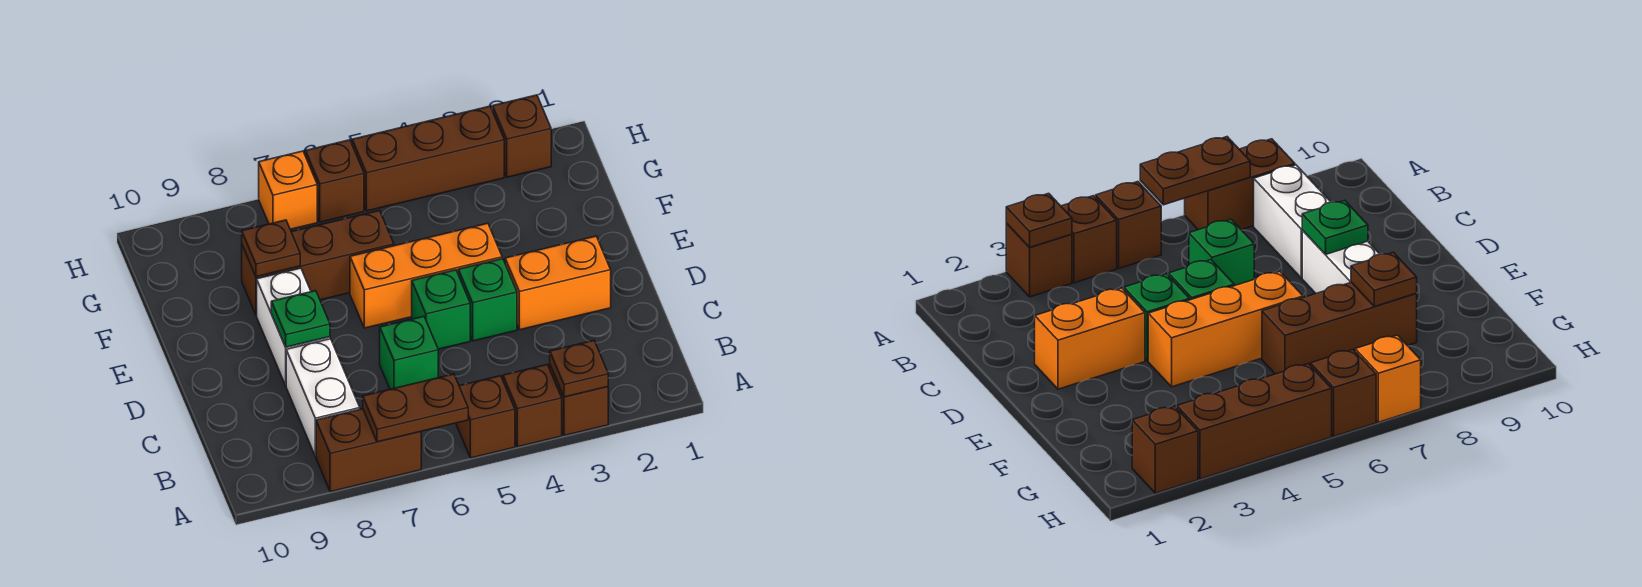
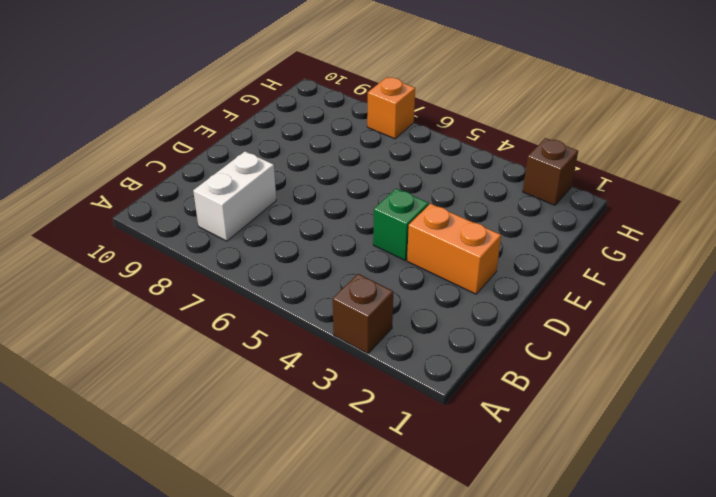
none -> brown brick A4 level 1
none -> brown brick A5 level 1
none -> brown brick A7:A8 level 1

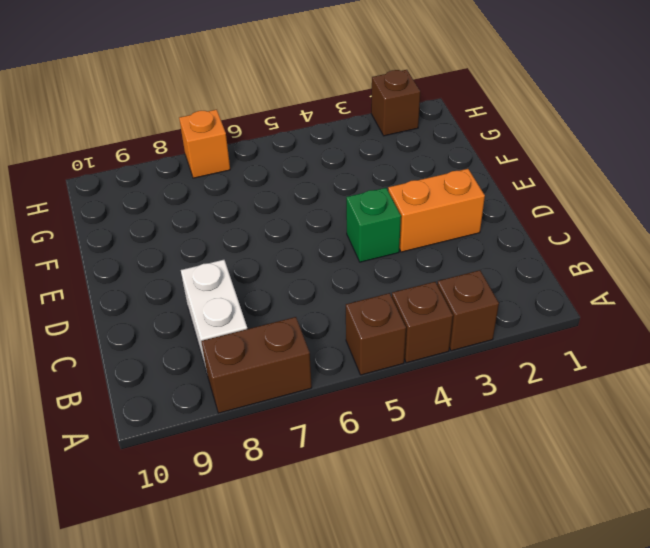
none -> green brick C6 level 1
none -> green brick D5 level 1
none -> white brick D8:E8 level 1

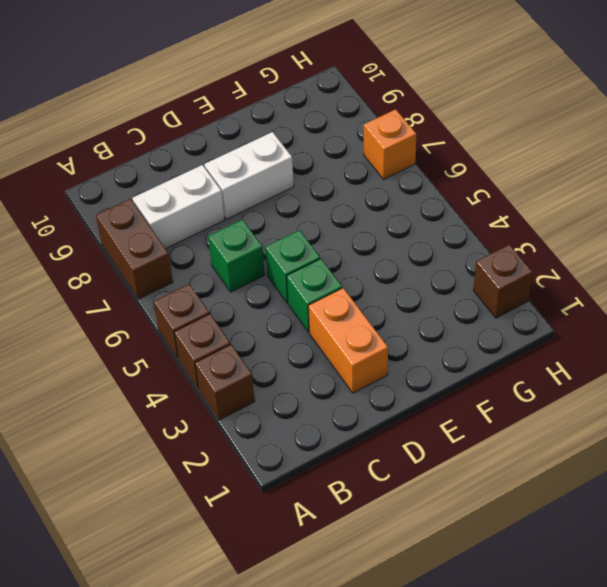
none -> orange brick E4:E6 level 1
none -> brown brick F6:F8 level 1
none -> brown brick H3:H5 level 1

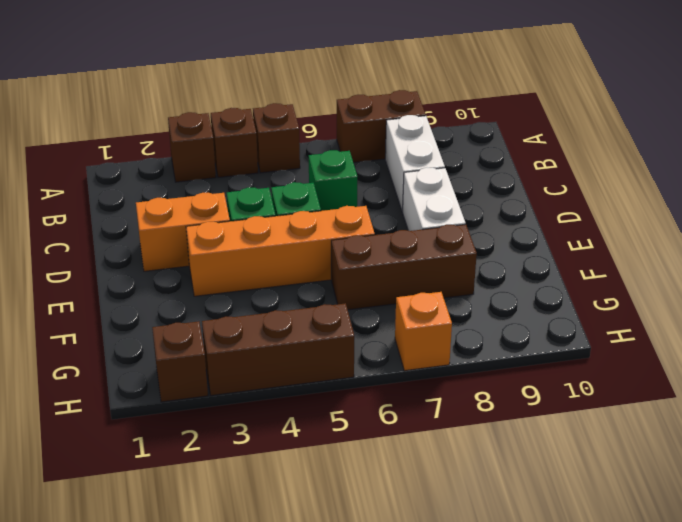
orange brick E3:E6 level 1 -> orange brick E4:E6 level 1
none -> brown brick H6 level 1
none -> brown plate A3 level 2
none -> brown plate A6:A7 level 2

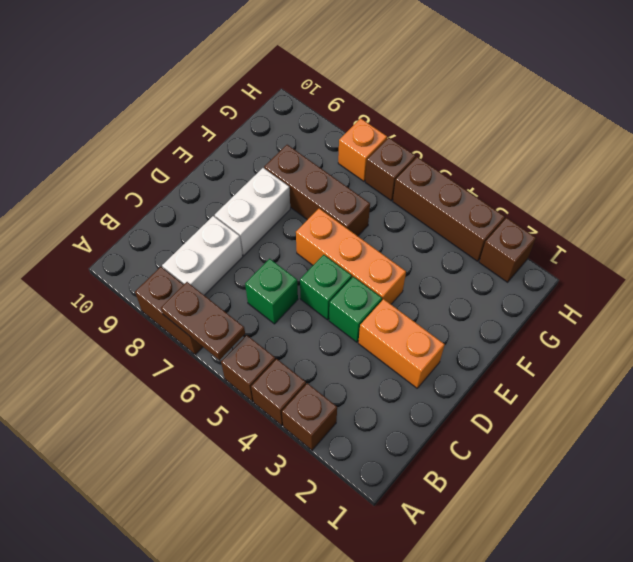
none -> brown plate A3 level 2
none -> green plate D8 level 2
none -> brown plate F8 level 2

